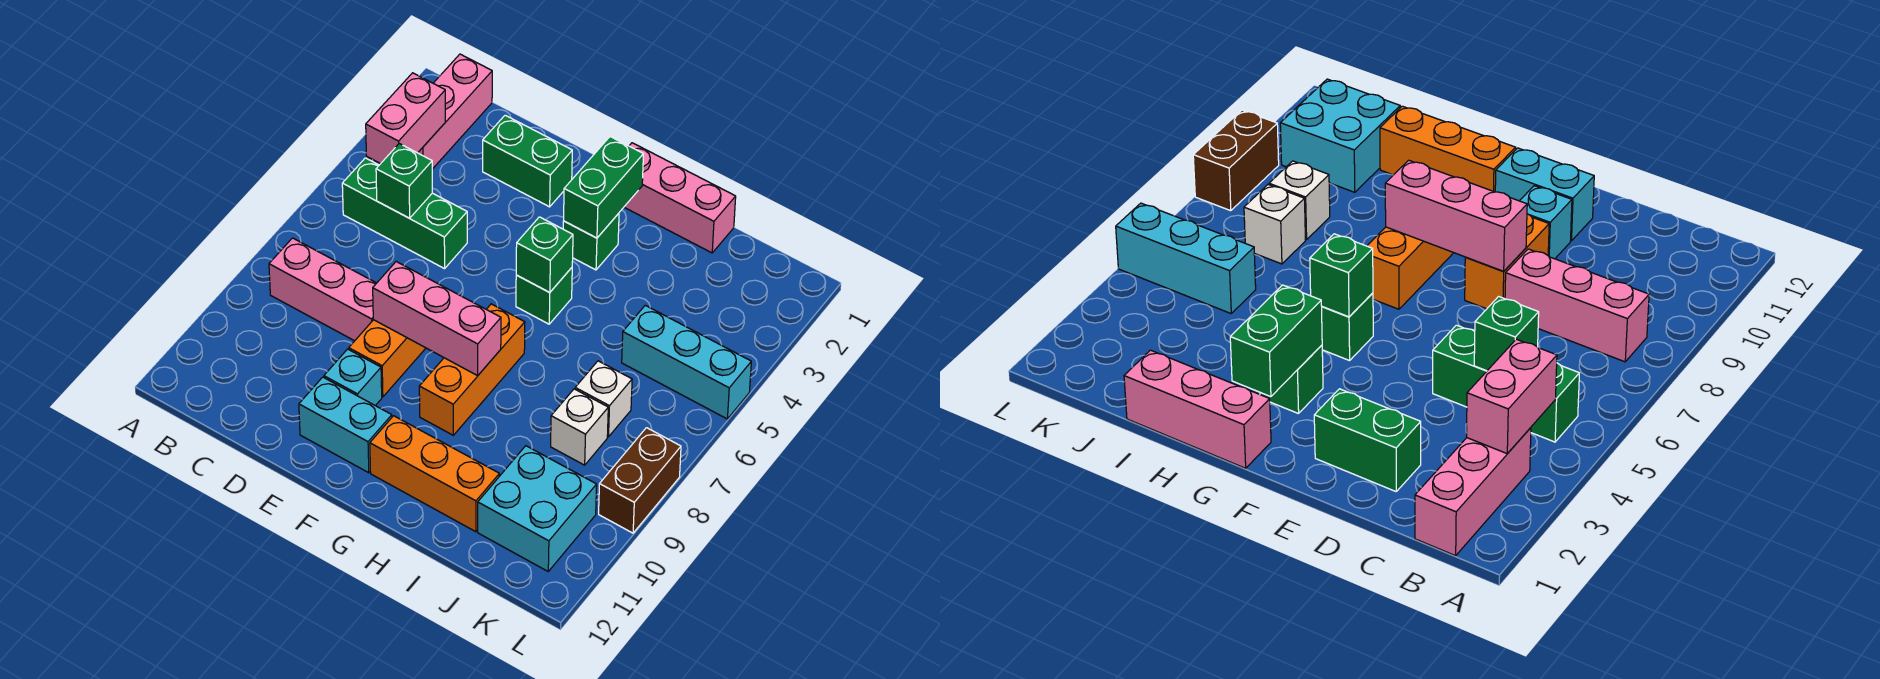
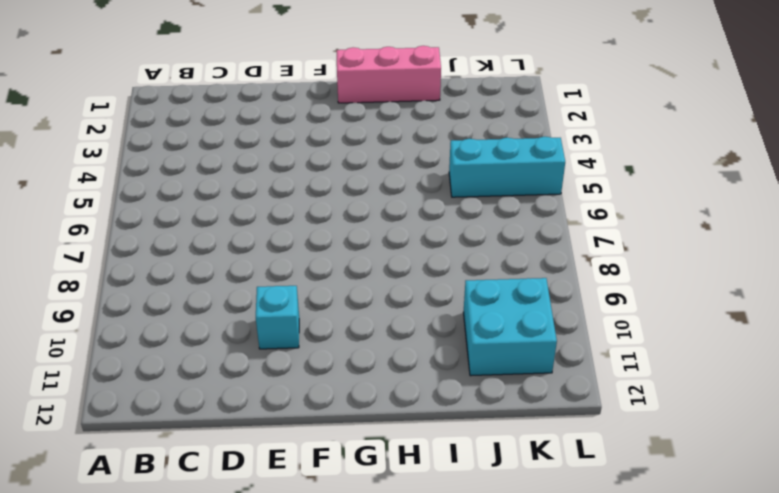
none -> pink brick B1:B3 level 1
none -> green brick B5:D5 level 1
none -> pink brick B8:D8 level 1

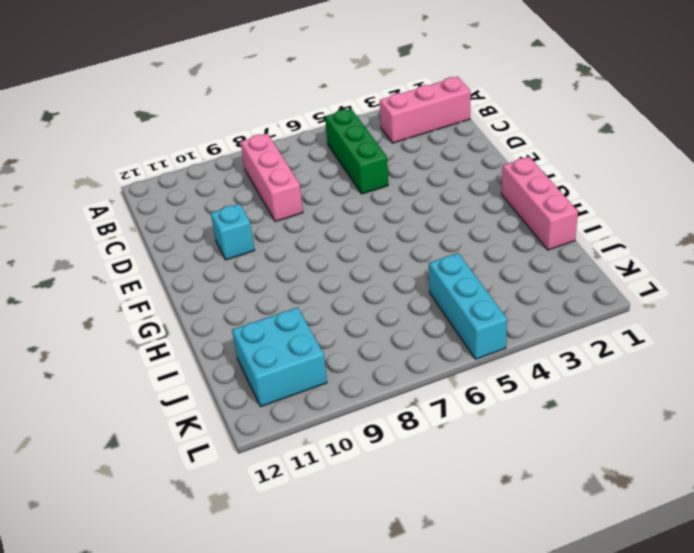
none -> green brick D2:E2 level 1
none -> orange brick E8:E9 level 1
none -> cyan brick E11:F11 level 1

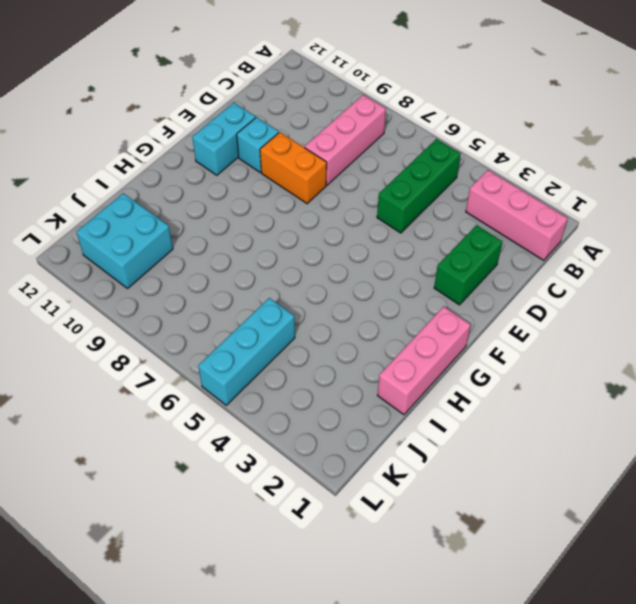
none -> green brick G3 level 1
none -> green brick G5 level 1
none -> orange brick G7:G9 level 1

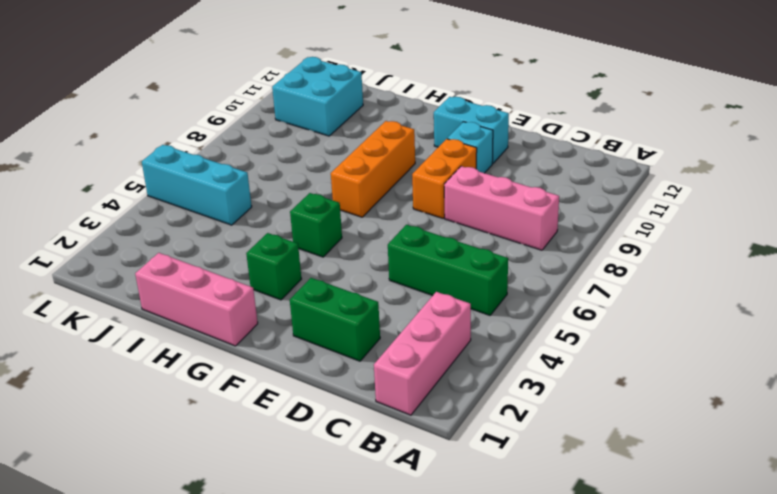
none -> orange brick G11:I11 level 1
none -> white brick J7 level 1
none -> white brick J8 level 1

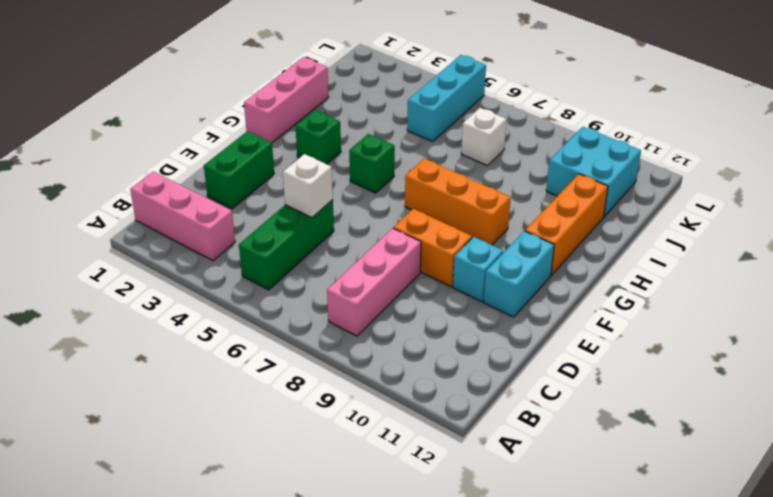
white brick D5 level 2 -> white brick J8 level 1
none -> brown brick L8:L9 level 1
none -> pink brick B3:B4 level 2
none -> green brick C5 level 2

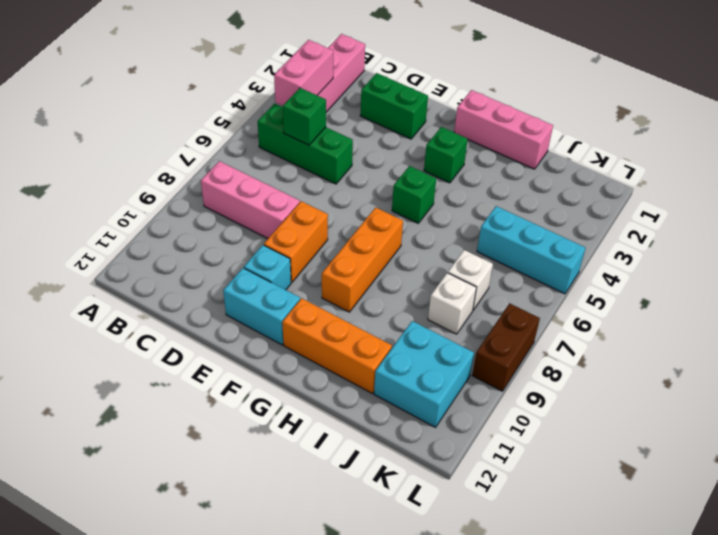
none -> pink brick E8:G8 level 2
none -> green brick G2:G3 level 2
none -> green brick G5 level 2

